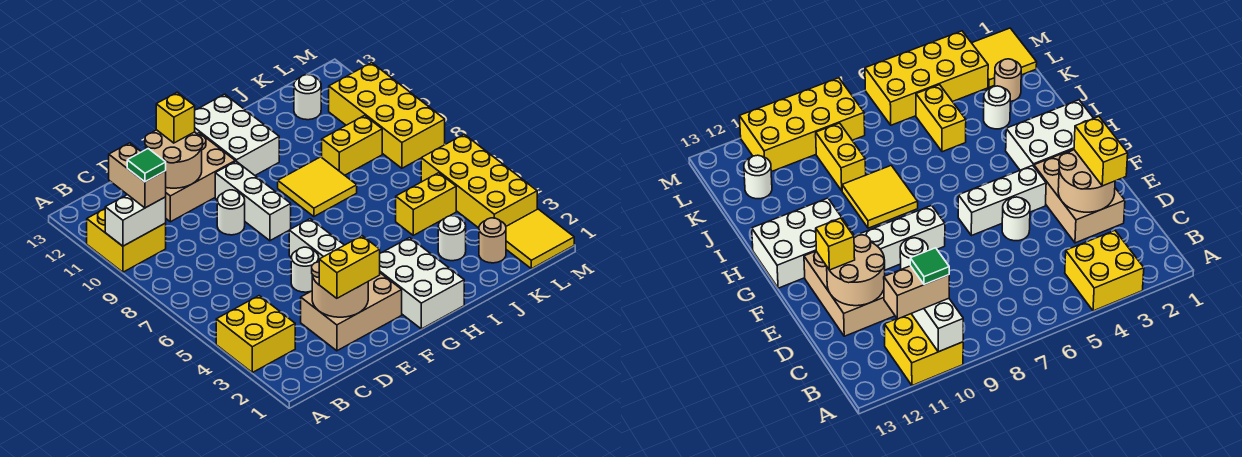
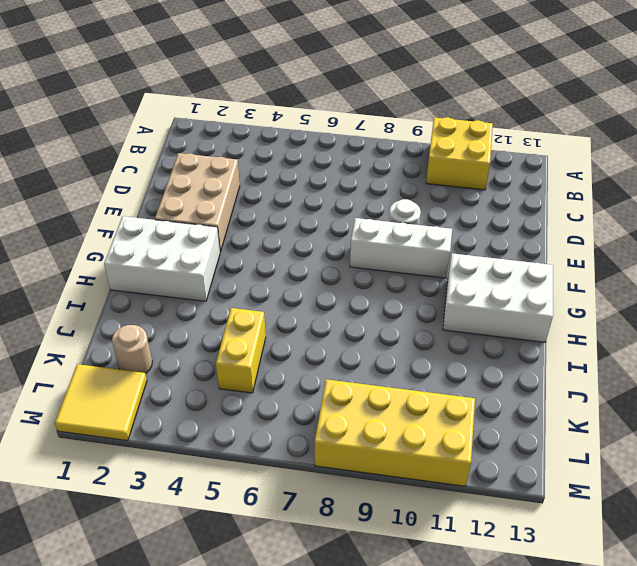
none -> yellow brick A3:B4 level 1
none -> tan brick D11:F12 level 1
none -> white round brick E5 level 1

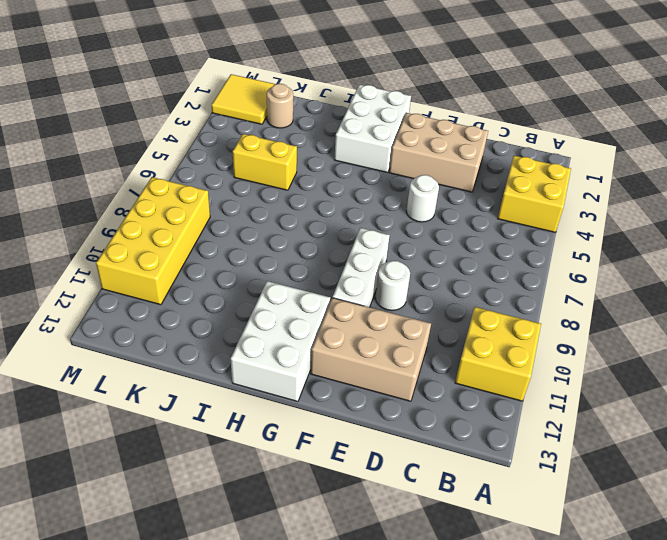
none -> white brick F4:F6 level 1
none -> yellow tile H8:I9 level 1
none -> white round brick J3 level 1

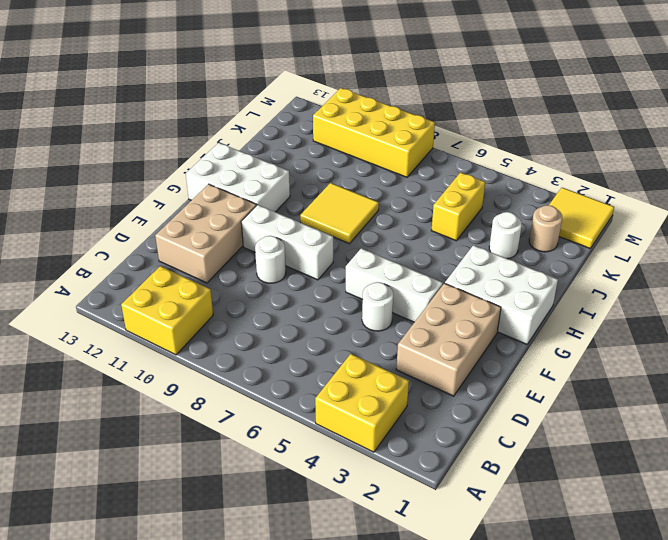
none -> yellow brick J9:K9 level 1
none -> white round brick K12 level 1
none -> yellow brick L3:M6 level 1

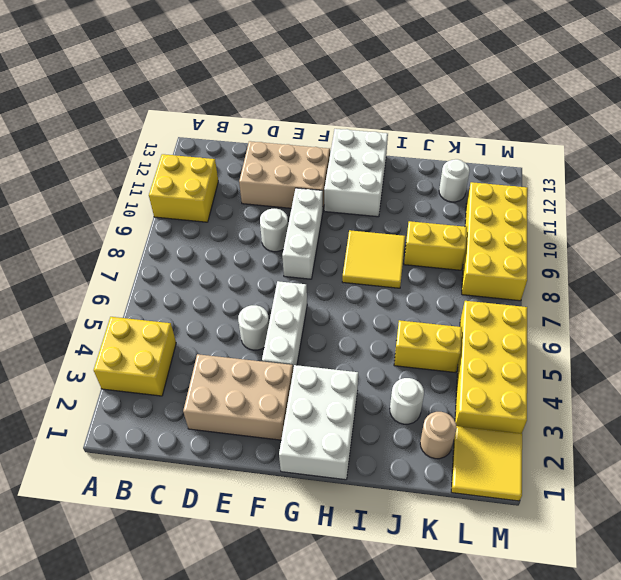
none -> white brick A10:B10 level 2
none -> tan round brick D2:E3 level 2
none -> tan round brick D11:E12 level 2

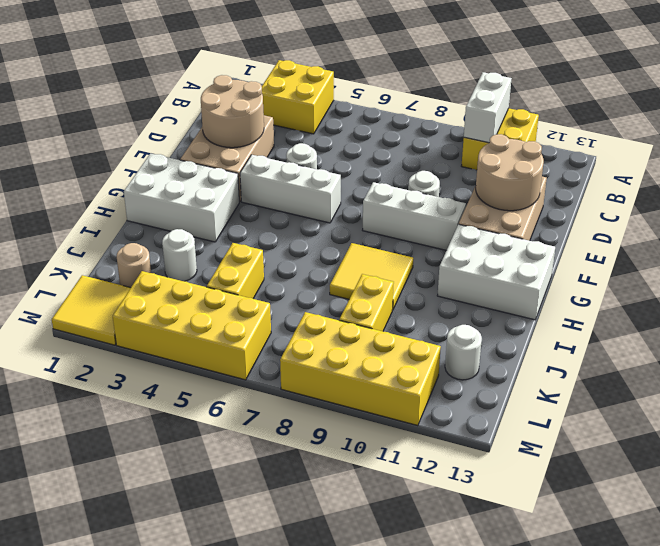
none -> tan brick B10:B11 level 3
none -> yellow brick D2:E2 level 3
none -> yellow brick E12 level 3

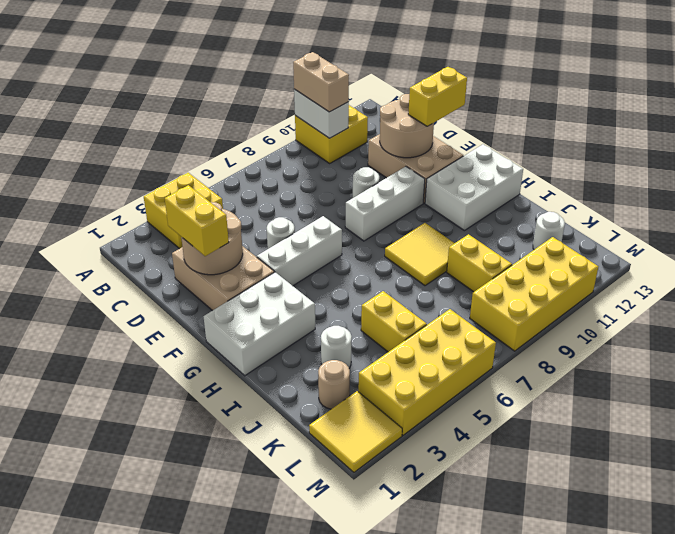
tan brick A10:B10 level 3 -> tan brick B10:B11 level 3
yellow brick E12:E13 level 3 -> yellow brick E12 level 3
none -> green tile B10 level 4

